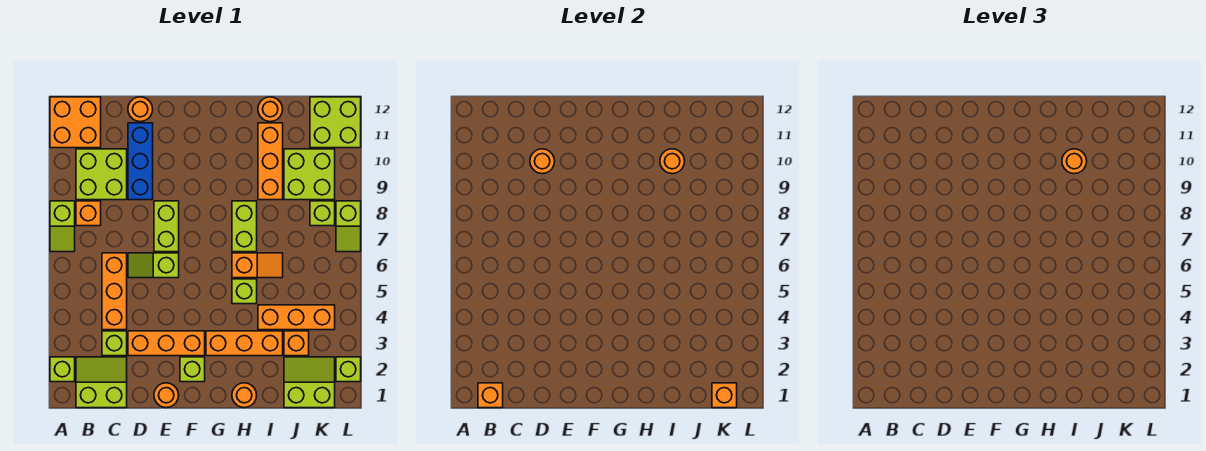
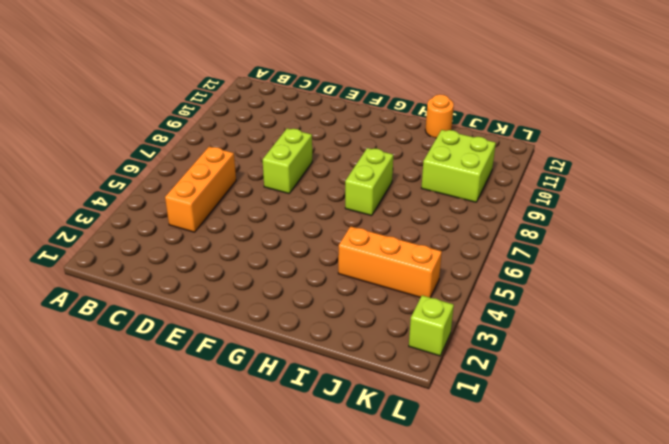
none -> lime brick A2 level 1
none -> lime slope A7:A8 level 1 top 8
none -> orange brick A11:B12 level 1
none -> lime slope B1:C2 level 1 top 1

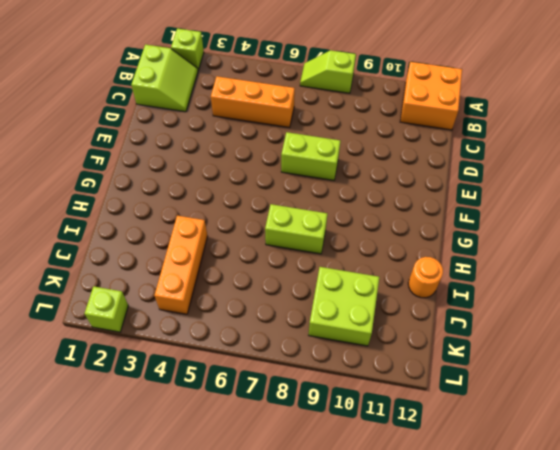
none -> orange brick B8 level 1
none -> lime brick B9:C10 level 1
none -> lime brick C3 level 1
none -> orange brick D3:F3 level 1

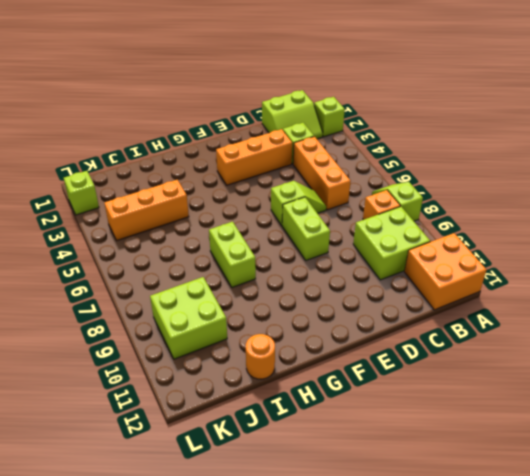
none -> blue brick D9:D11 level 1
none -> orange round brick D12 level 1
none -> orange round brick E1 level 1
none -> lime brick F2 level 1

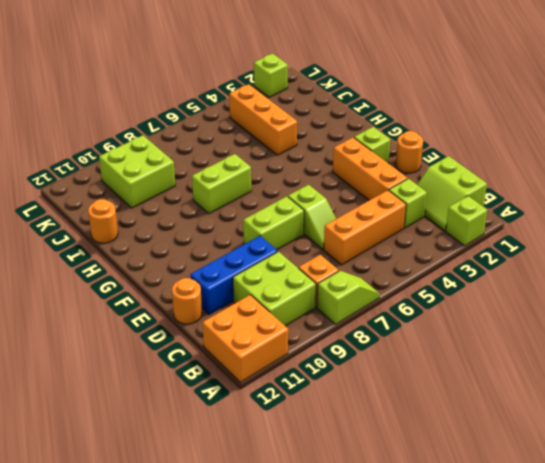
none -> orange brick G3:I3 level 1
none -> orange round brick H1 level 1
none -> lime brick H5 level 1
none -> orange slope H6:I6 level 1 top H

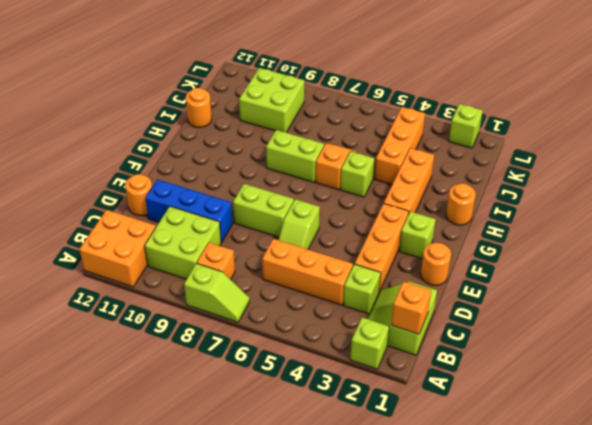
none -> orange brick I9:I11 level 1
none -> lime slope J1:K2 level 1 top 1
none -> orange brick J3 level 1
none -> lime brick K8 level 1

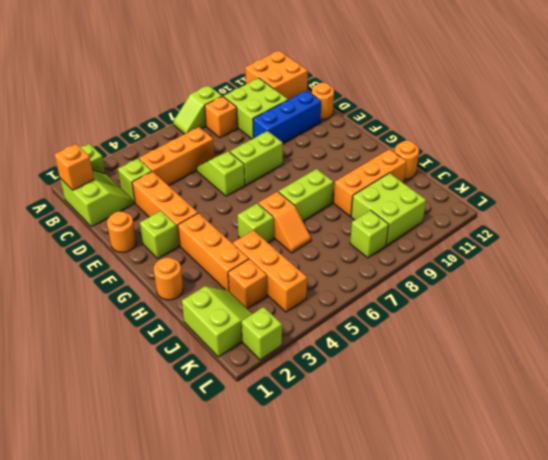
none -> lime brick K11:L12 level 1
none -> lime slope L7:L8 level 1 top 8
none -> orange round brick D10 level 2
none -> orange round brick I10 level 2

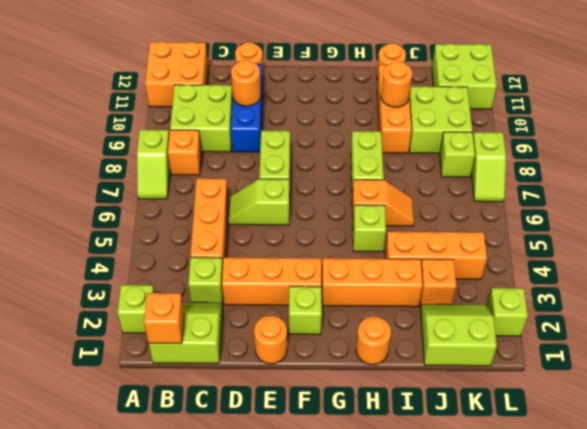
none -> orange brick K1 level 2
none -> orange round brick I10 level 3

